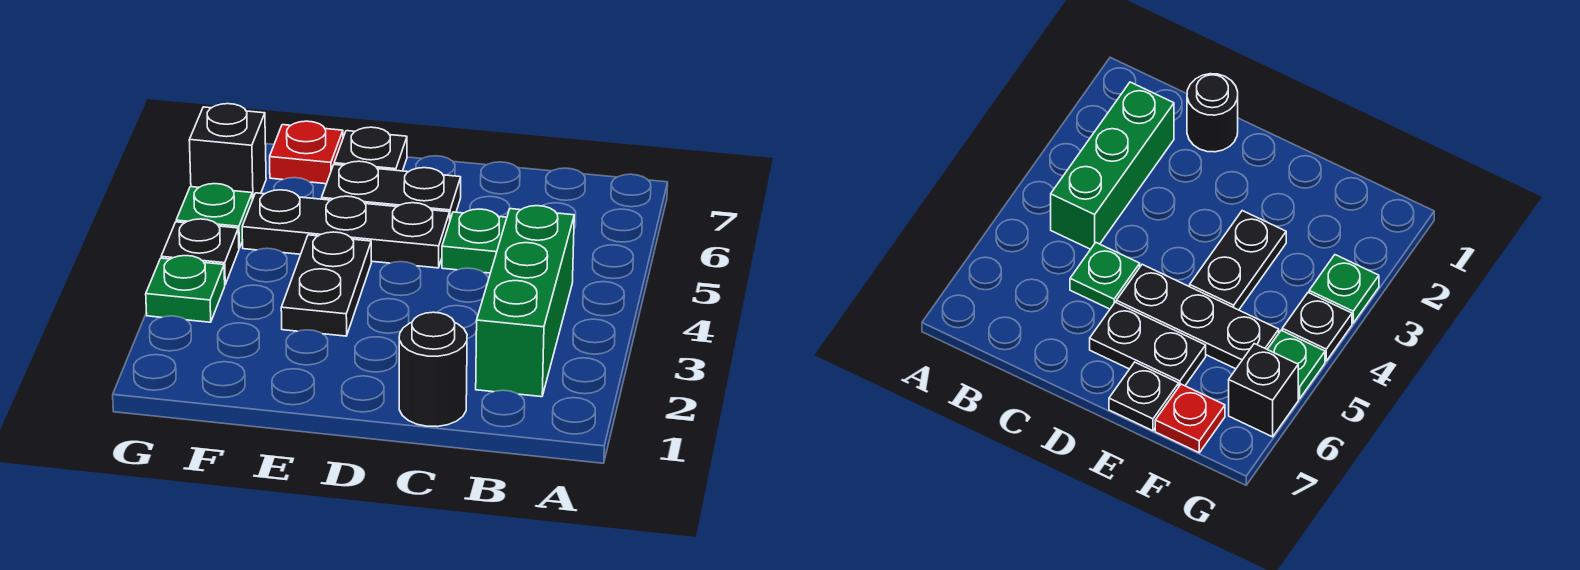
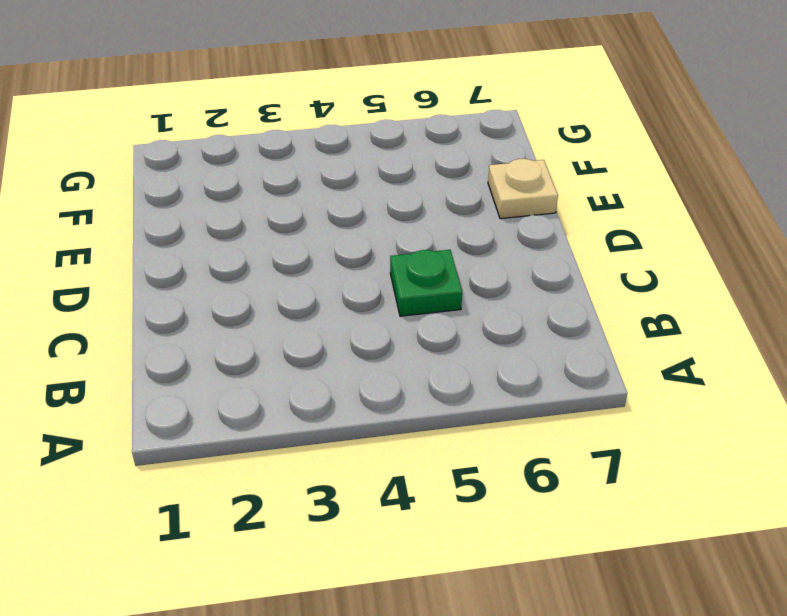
tan plate E7 level 1 -> black plate E7 level 1
none -> green brick B2:B4 level 1
none -> black round brick C1 level 1
none -> black plate D5:F5 level 1

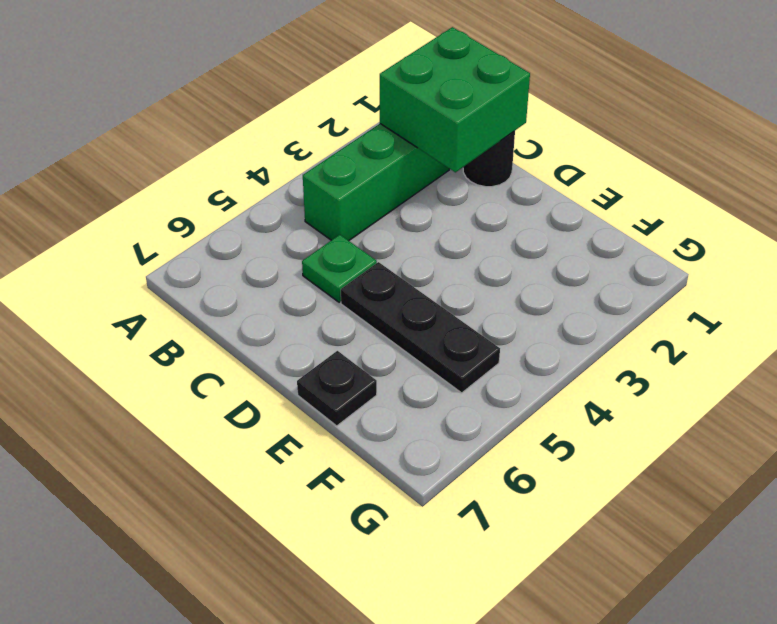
green brick B1:C2 level 2 -> none
none -> black plate D6:E6 level 1
none -> black plate E3:E4 level 1
none -> red plate F7 level 1

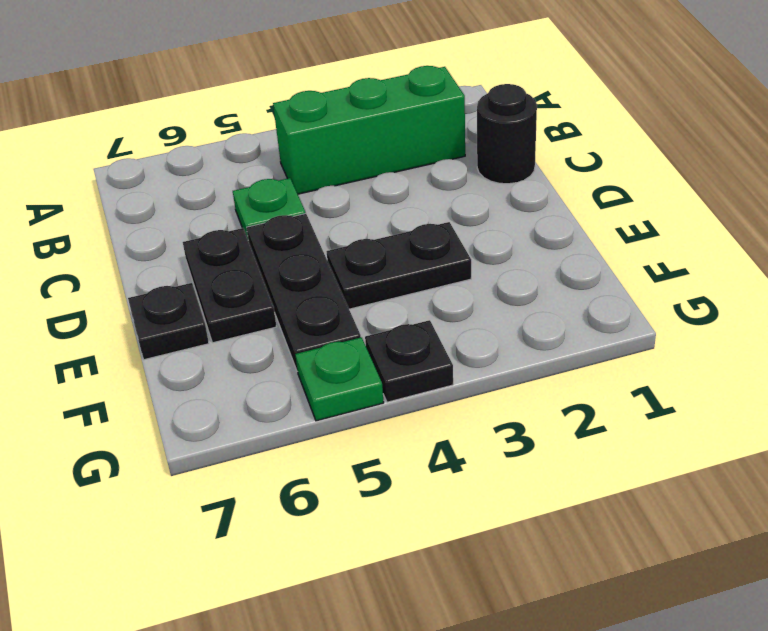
none -> red plate F7 level 1
none -> green plate G3 level 1
none -> black brick G6 level 1

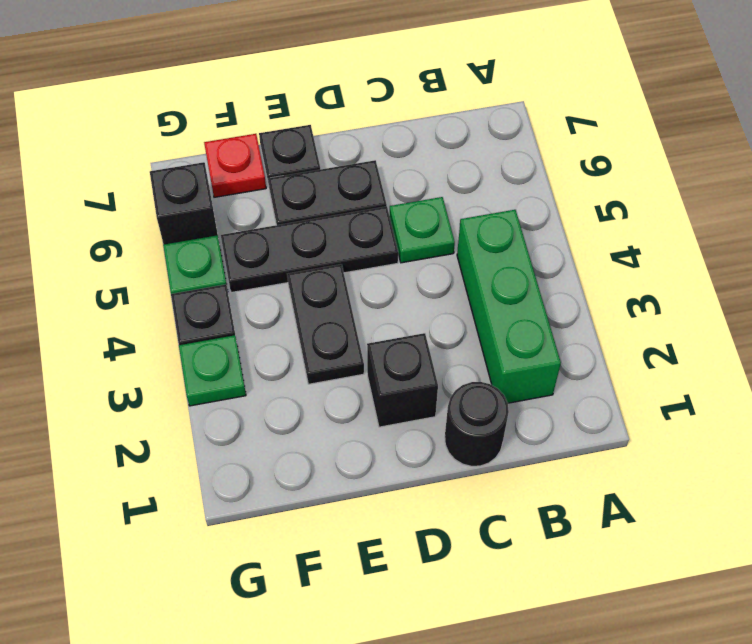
black brick D2 level 1 -> none

